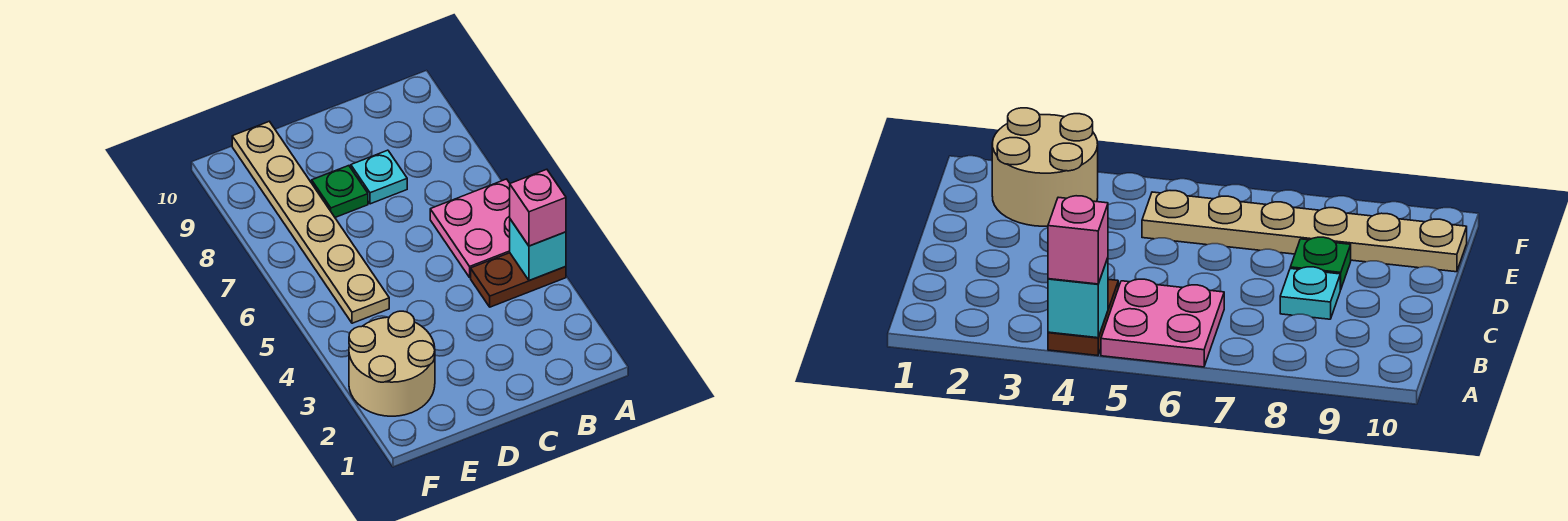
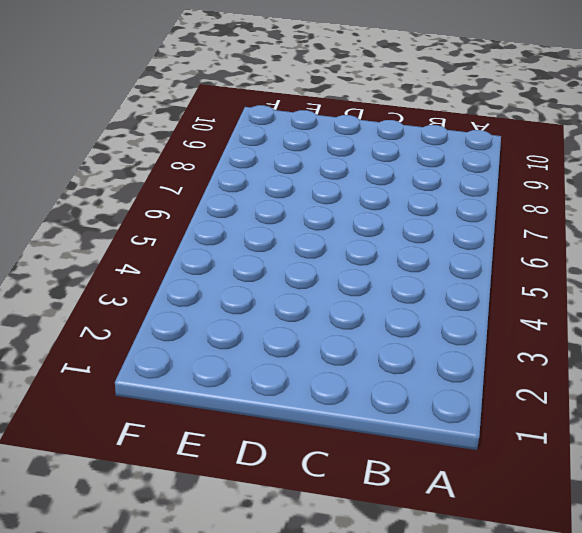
none -> brown plate A4:B4 level 1
none -> pink plate A5:B6 level 1

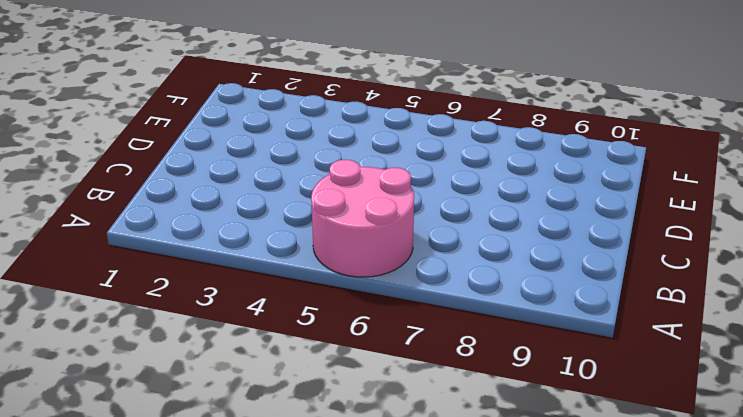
pink round brick A5:B6 level 1 -> pink plate A5:B6 level 1
none -> brown plate A4:B4 level 1
none -> cyan plate C8 level 1

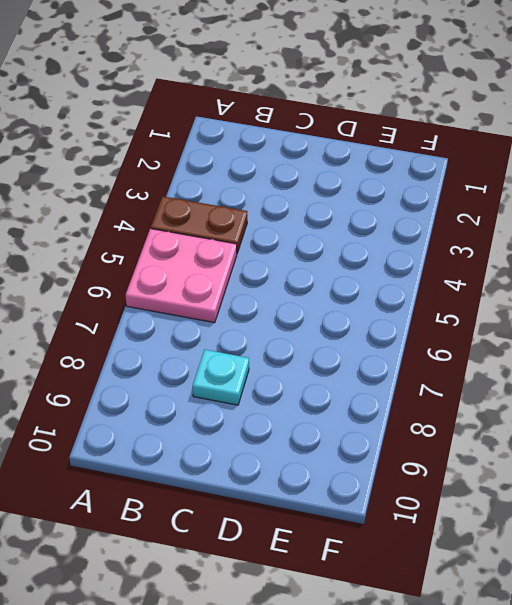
none -> green plate D8 level 1
none -> tan round brick E2:F3 level 1

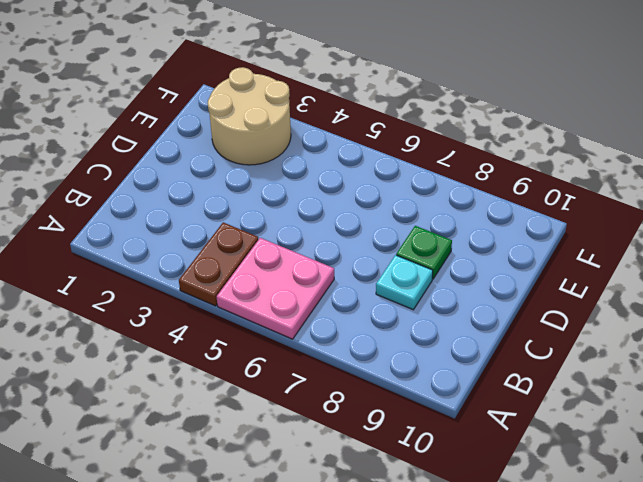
none -> tan plate E5:E10 level 1
none -> cyan brick A4 level 2

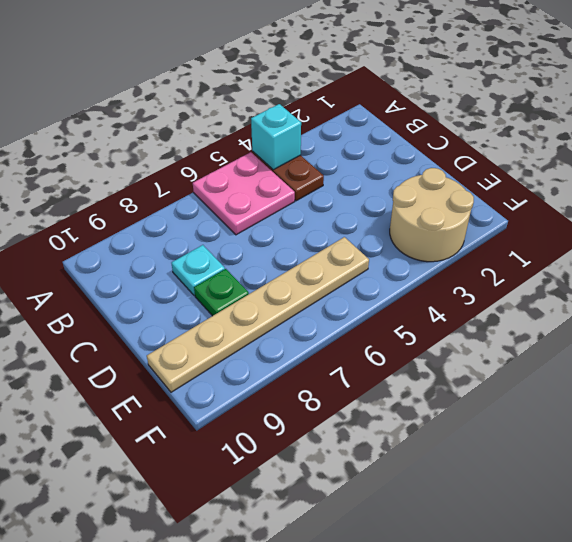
none -> pink brick A4 level 3

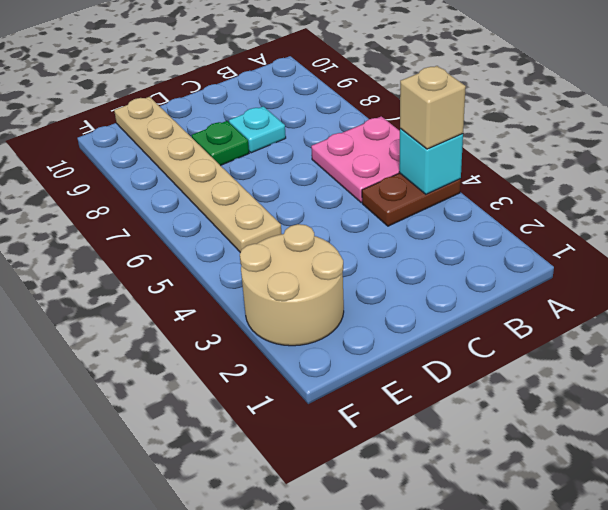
tan brick A4 level 3 -> pink brick A4 level 3

